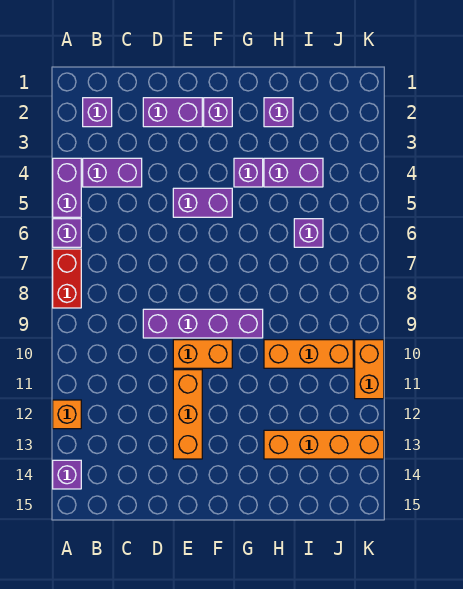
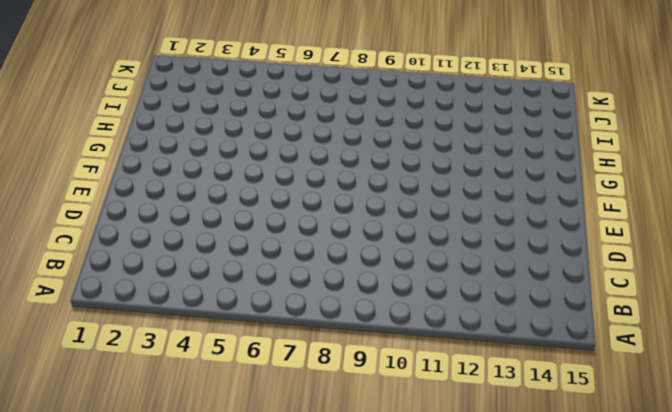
none -> purple brick A4:A5 level 1
none -> purple brick A6 level 1
none -> red brick A7:A8 level 1

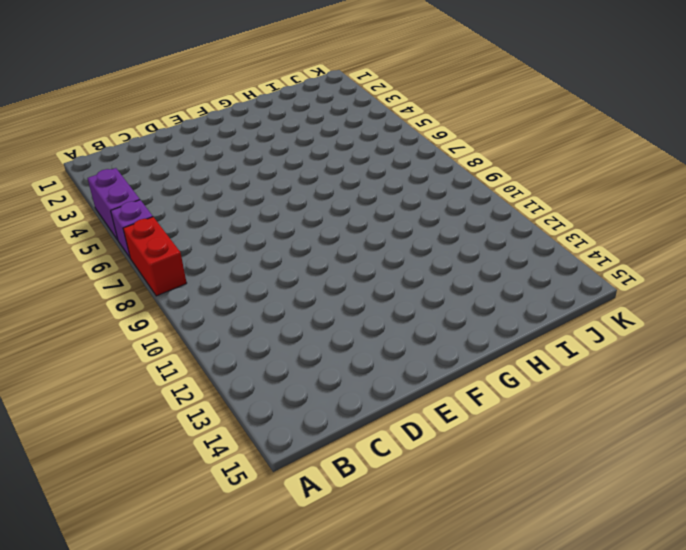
none -> orange brick A12 level 1
none -> purple brick A14 level 1
none -> purple brick B2 level 1

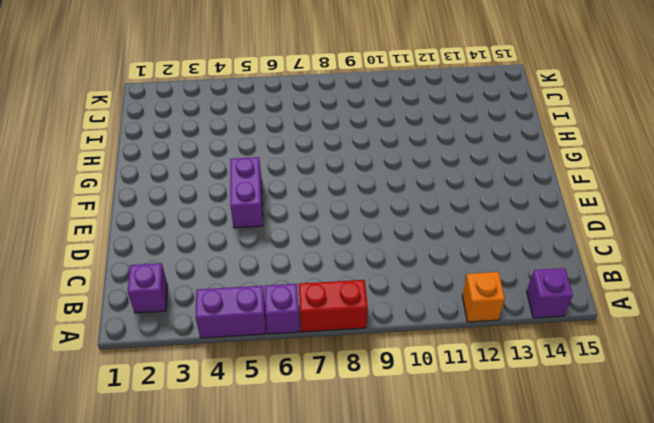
none -> purple brick B4:C4 level 1
none -> purple brick D2:E2 level 1
none -> purple brick D9:G9 level 1

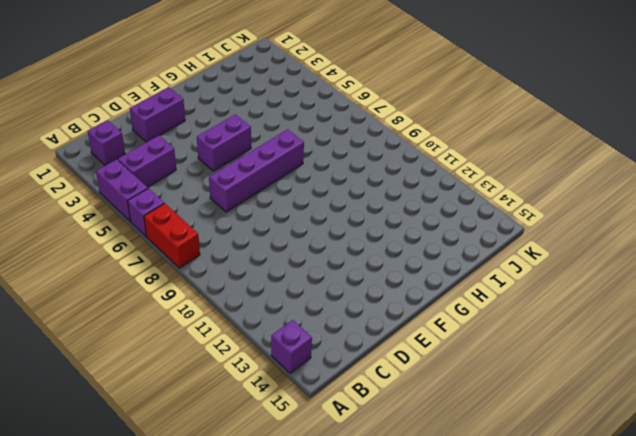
purple brick D7:G7 level 1 -> purple brick D9:G9 level 1
none -> orange brick A12 level 1
none -> orange brick E10:F10 level 1
none -> orange brick E11:E13 level 1

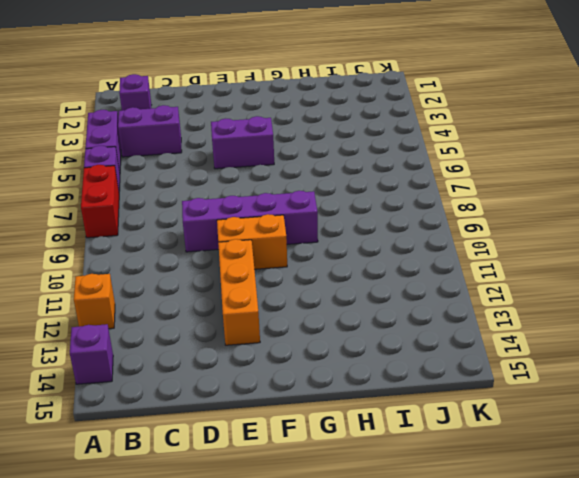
none -> purple brick D2:E2 level 1
none -> purple brick F2 level 1
none -> purple brick G4 level 1

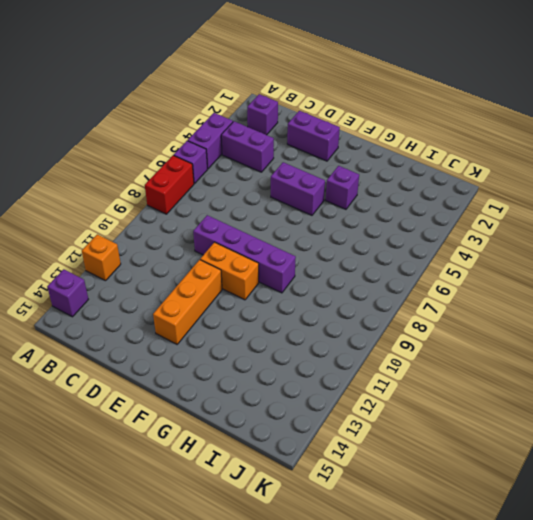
none -> purple brick F2 level 1
none -> purple brick H2 level 1
none -> purple brick H4:I4 level 1

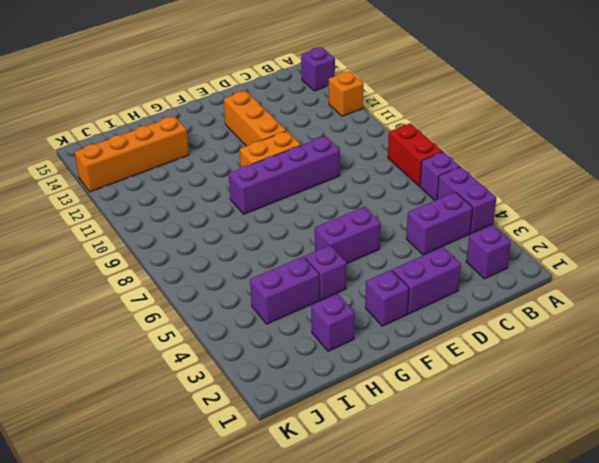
none -> orange brick H10:J10 level 1
none -> purple brick I6 level 1
none -> orange brick K10:K11 level 1

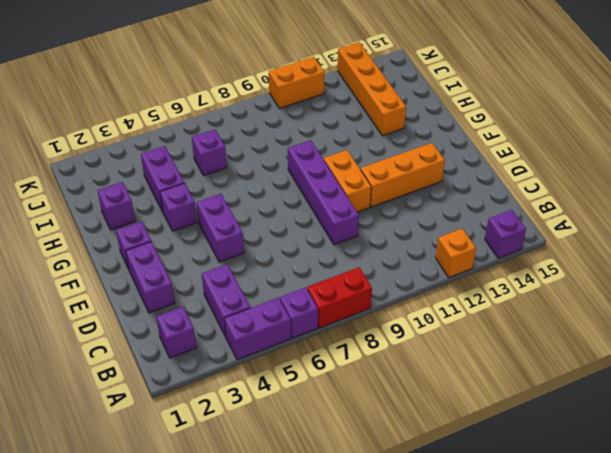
none -> orange brick H10:J10 level 1

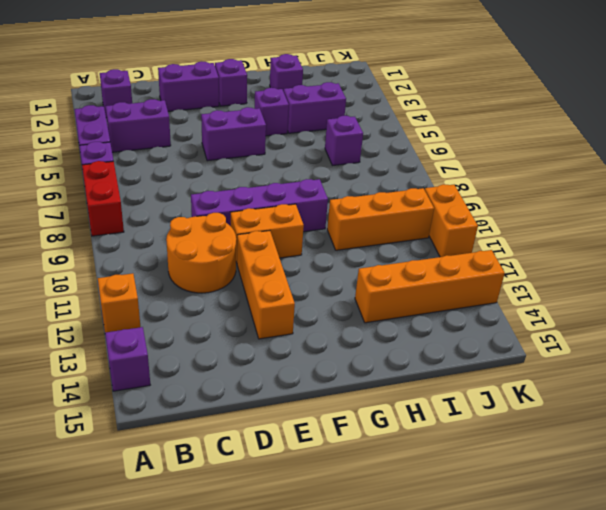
orange round brick C10:D11 level 1 -> none

